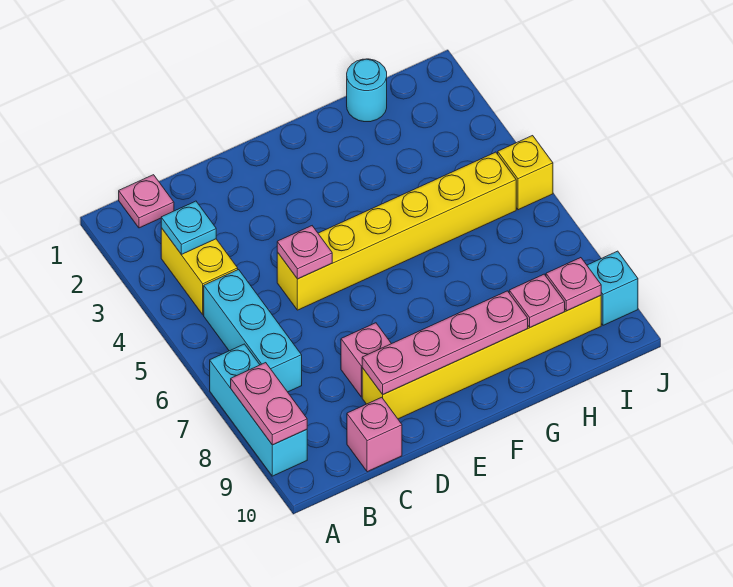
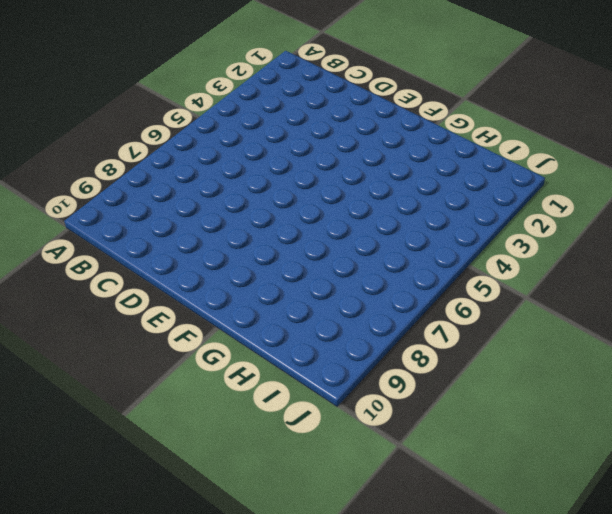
none -> cyan brick A7:A9 level 1
none -> pink plate B1 level 1
none -> yellow brick B3:B4 level 1

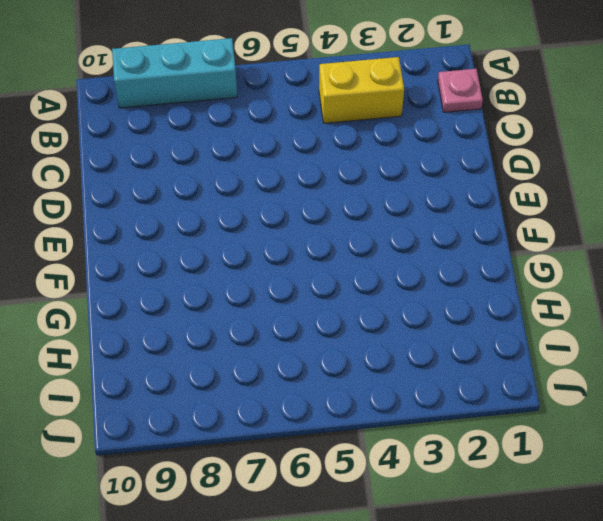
none -> cyan brick B5:B7 level 1
none -> pink brick C10 level 1
none -> yellow brick D5:I5 level 1

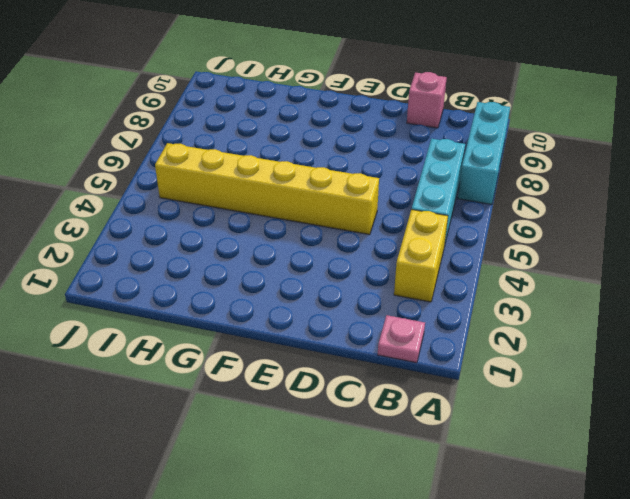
none -> pink brick D8 level 1
none -> yellow brick D9:I9 level 1
none -> cyan round brick H1 level 1

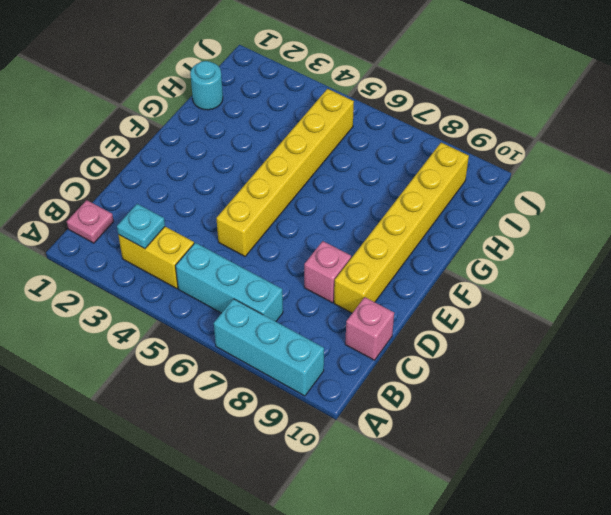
none -> yellow brick J5 level 1
none -> cyan brick J9 level 1
none -> pink plate A8:A9 level 2

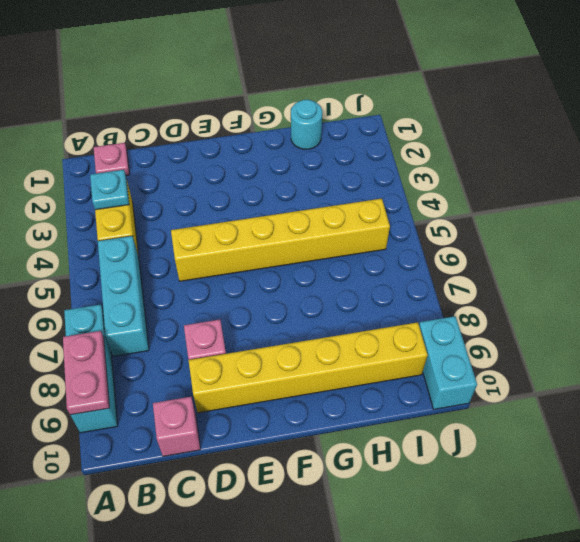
cyan brick J9:J10 level 1 -> cyan brick J9 level 1
none -> yellow brick J5 level 1
none -> pink plate D5 level 2
none -> pink plate D9:G9 level 2

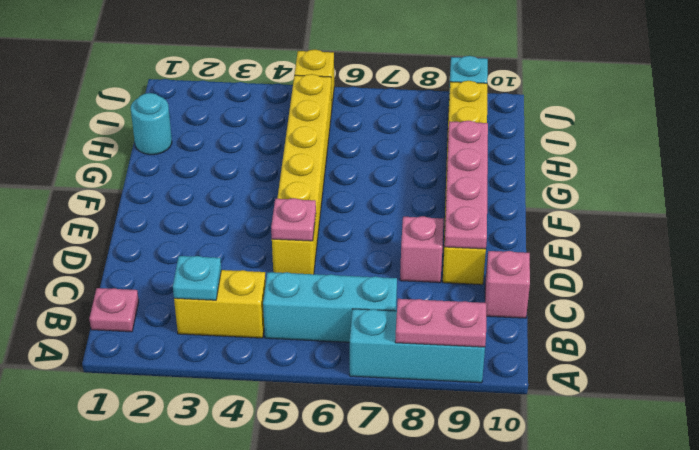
none -> pink plate H9 level 2
none -> pink plate I9 level 2

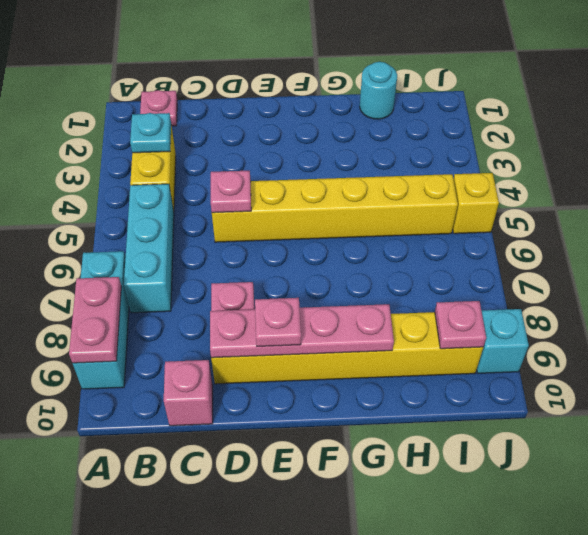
pink plate E9 level 3 -> pink plate H9 level 2

